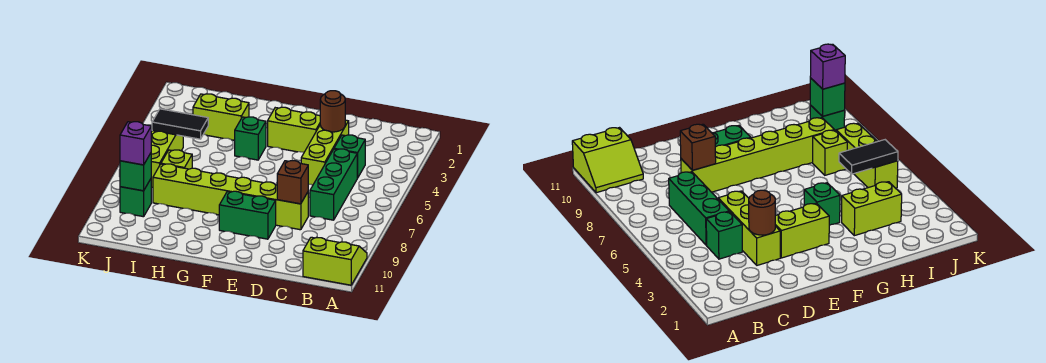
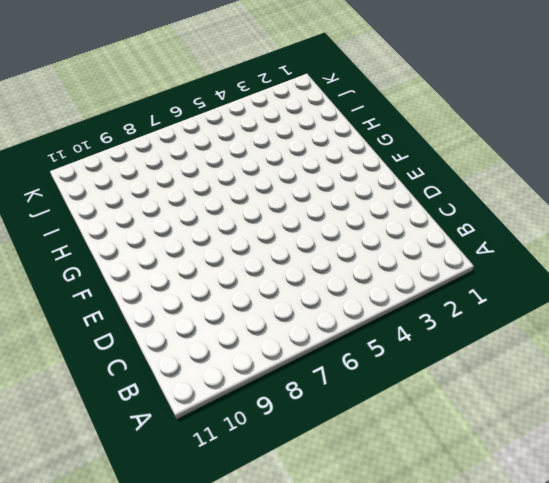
none -> lime slope A10:B11 level 1 top 11
none -> green brick C4 level 1
none -> green brick C5:C7 level 1

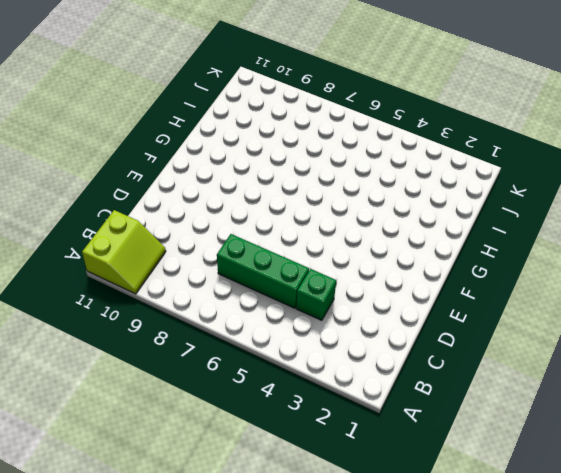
none -> lime brick D3:D5 level 1
none -> lime brick D8:I8 level 1
none -> lime brick E3:F3 level 1

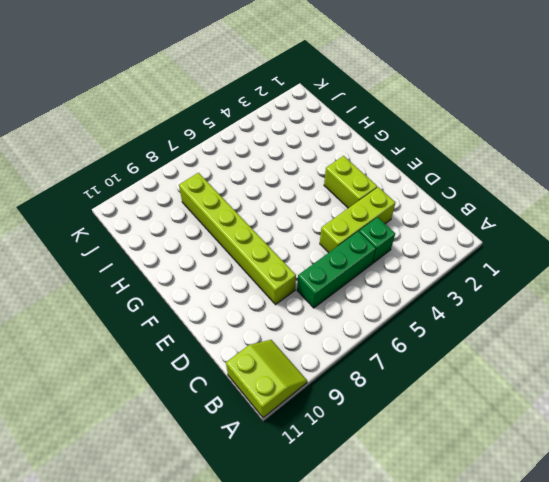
none -> green brick E9:F9 level 1
none -> green brick G4 level 1
none -> lime brick H3:I3 level 1

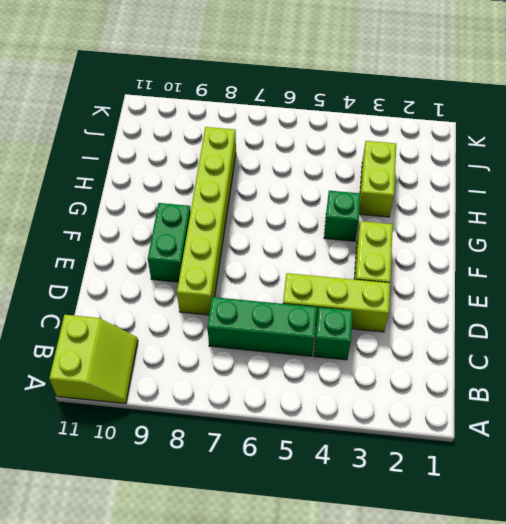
none -> lime brick I7 level 1
none -> lime brick J5:J7 level 1
none -> green brick J9 level 1

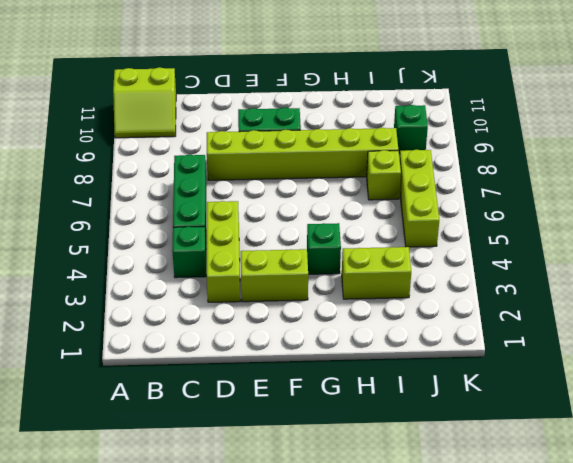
none -> brown round brick D3 level 2
none -> brown brick D8 level 2
none -> black tile I5:J5 level 2

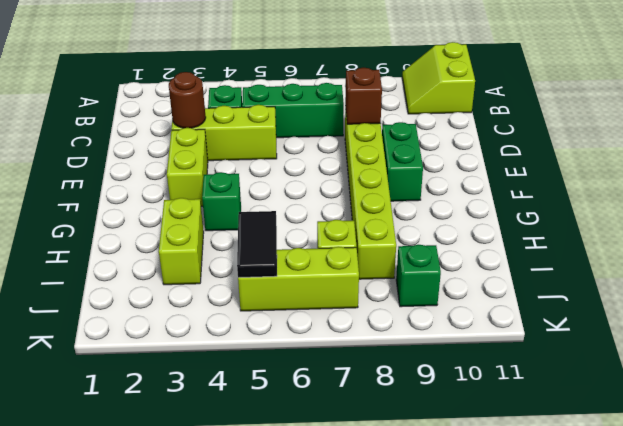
none -> green brick J9 level 2
none -> purple brick J9 level 3

